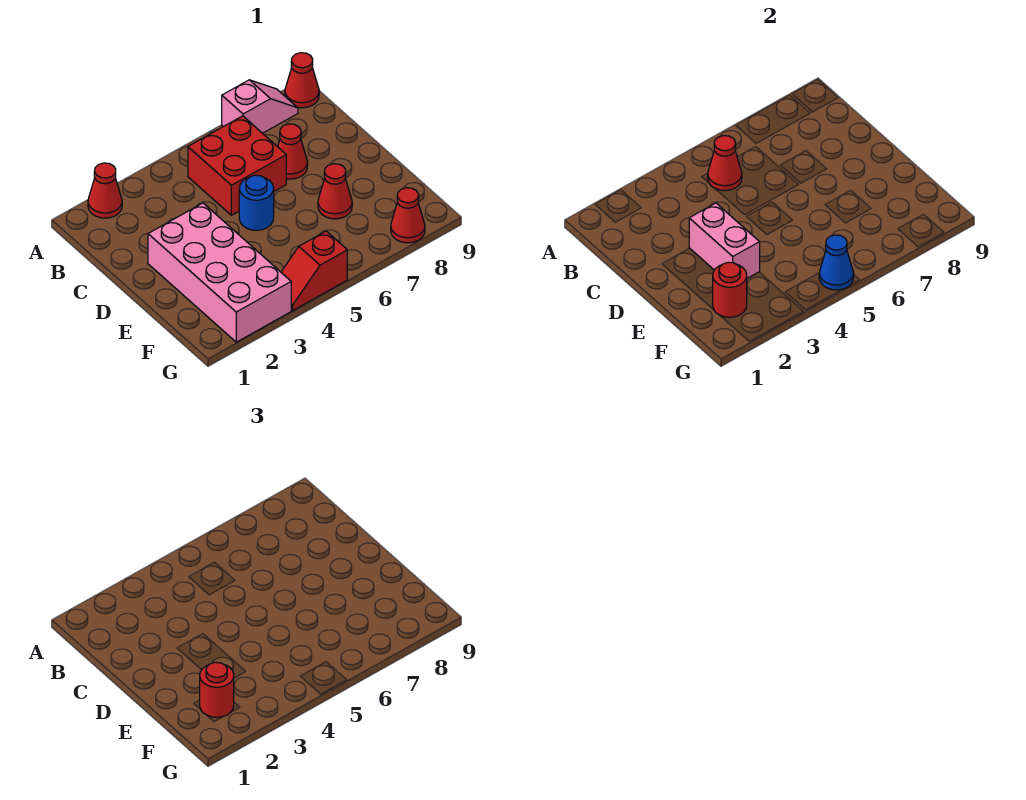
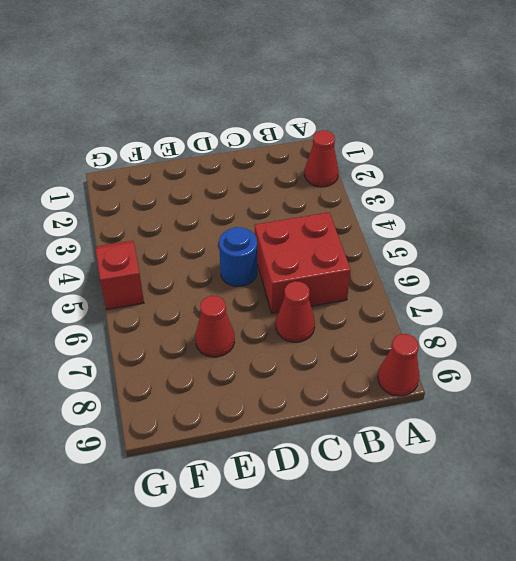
none -> pink slope A7:A8 level 1 top 7
none -> pink brick D2:G3 level 1
none -> red cone G8 level 1

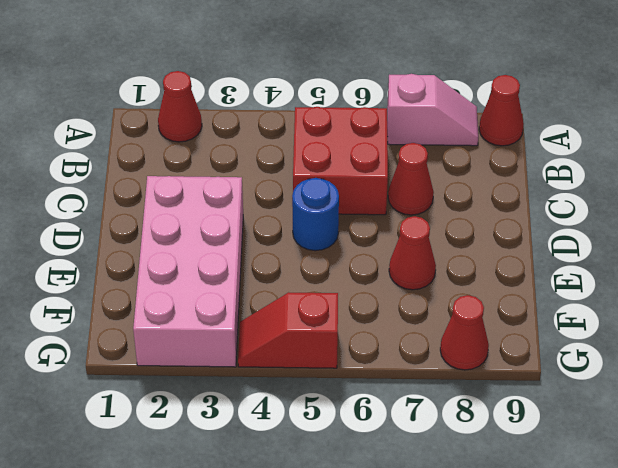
none -> red cone B5 level 2
none -> pink brick D3:E3 level 2
none -> red round brick F2 level 2

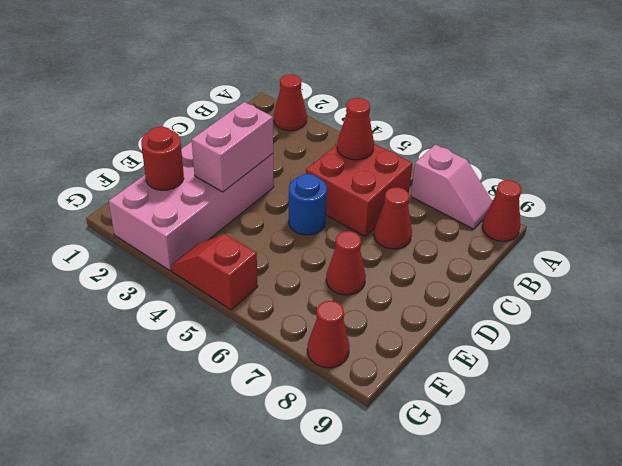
none -> blue cone G5 level 2
none -> red round brick F2 level 3

